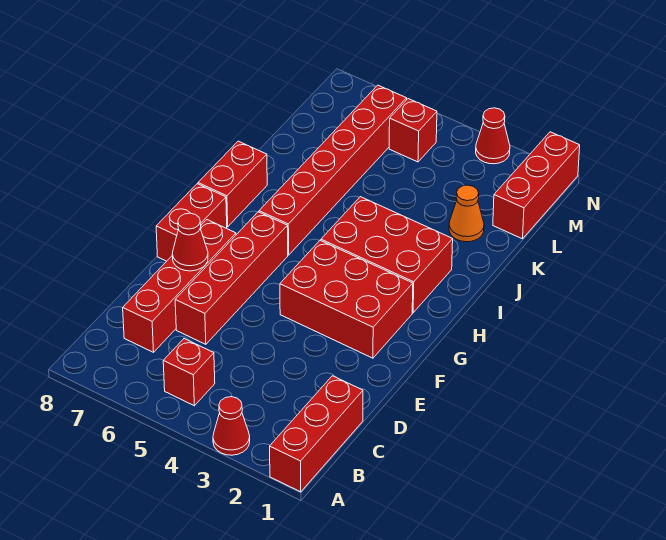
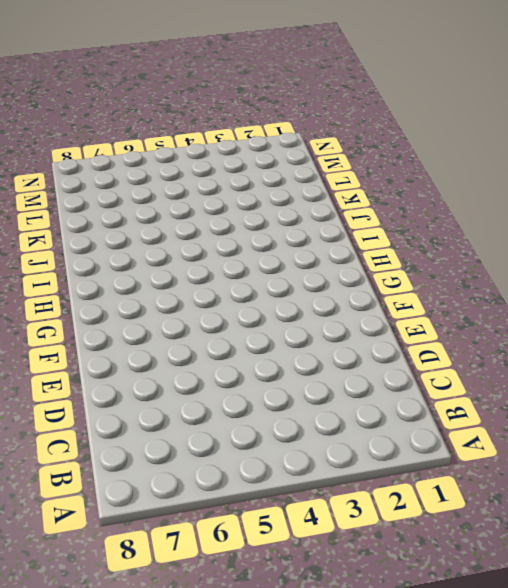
none -> red brick A1:C1 level 1
none -> red cone A3 level 1
none -> red brick B5 level 1

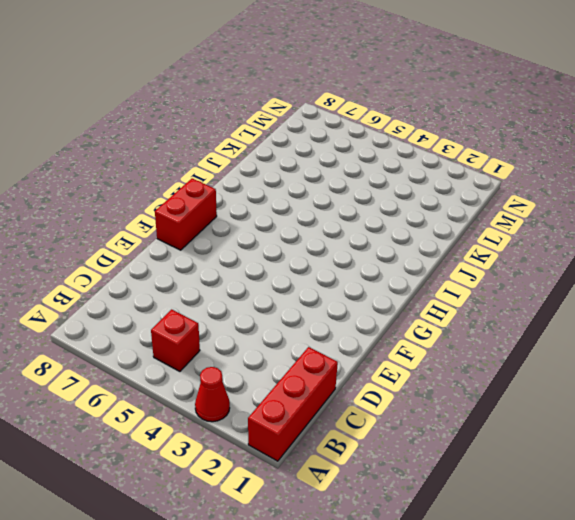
none -> red brick C7:F7 level 1
none -> red brick D6:G6 level 1
none -> red brick F2:G4 level 1

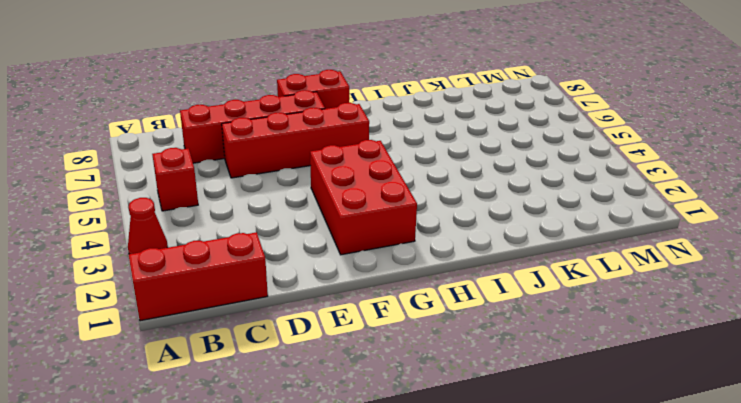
none -> red brick H2:I4 level 1
none -> red brick H6:M6 level 1
none -> red brick H8:I8 level 1

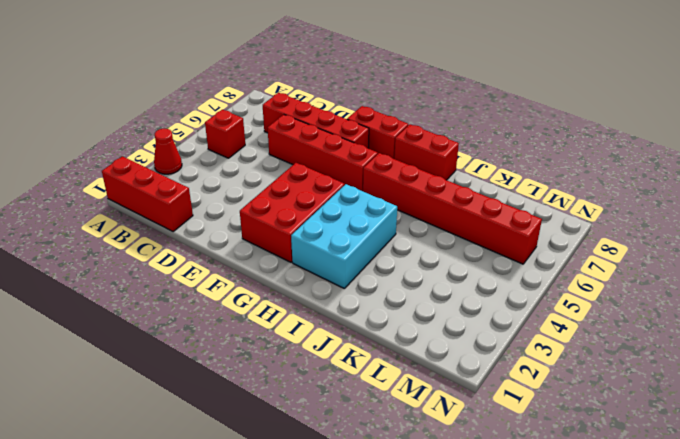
cyan brick H2:I4 level 1 -> red brick H2:I4 level 1
none -> orange cone K2 level 1
none -> red brick L1:N1 level 1
none -> red brick M5 level 1

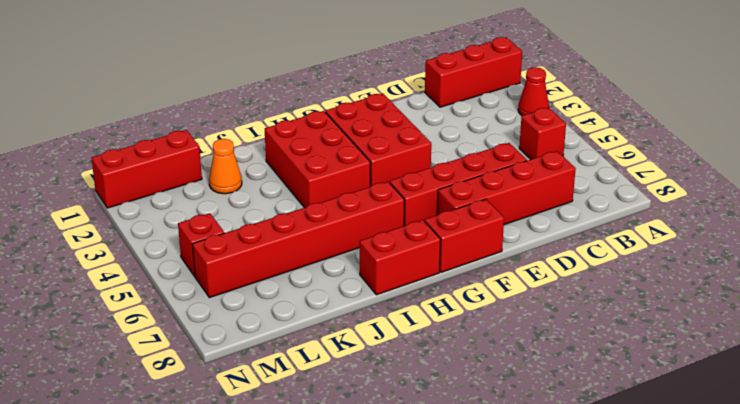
none -> red cone N3 level 1
none -> red cone E7 level 2

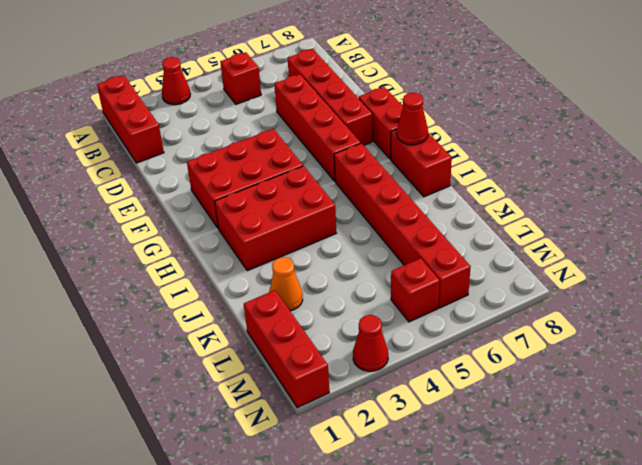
red cone H8 level 2 -> red cone E7 level 2

